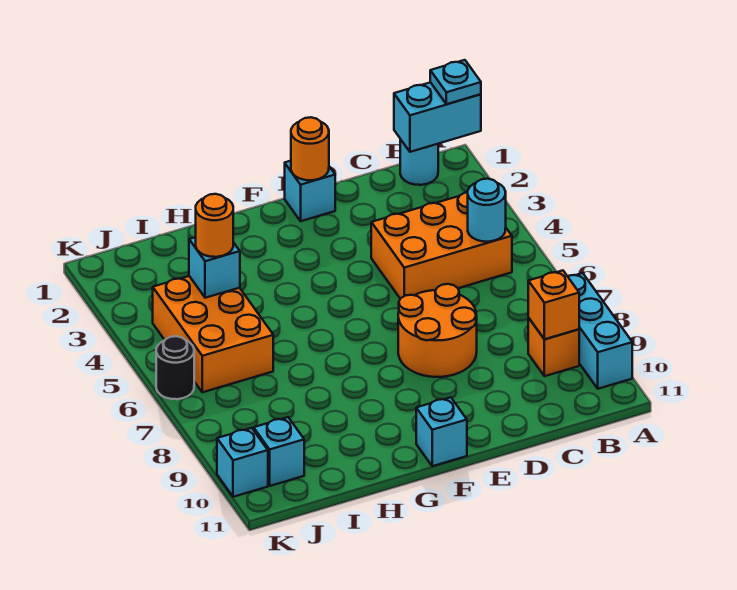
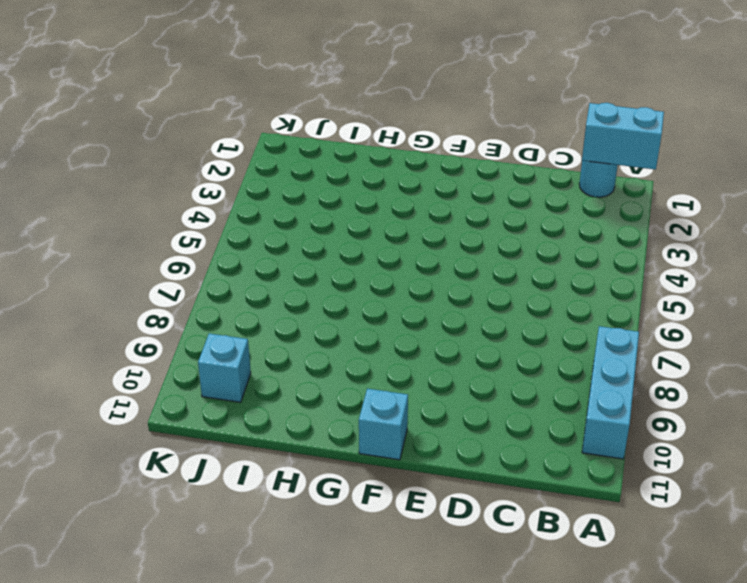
none -> orange brick B4:D5 level 1
none -> orange brick B9 level 1
none -> orange round brick D7:E8 level 1

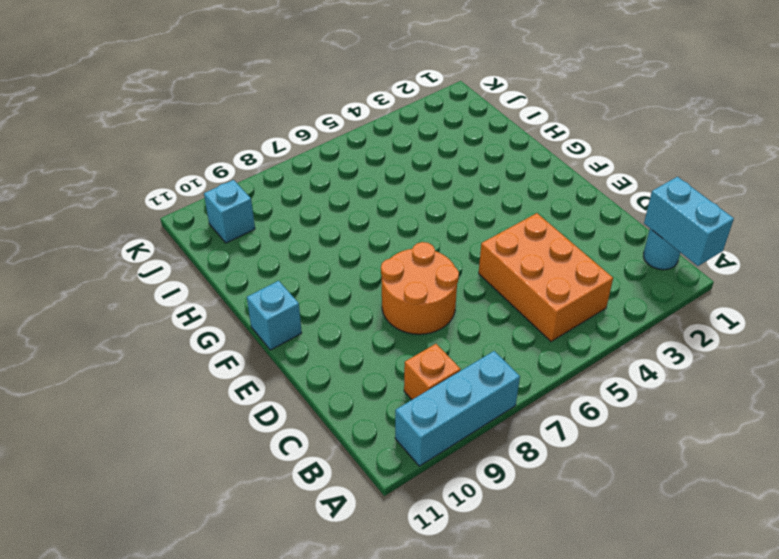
none -> cyan brick E1 level 1
none -> orange brick I4:J6 level 1
none -> black round brick K6 level 1

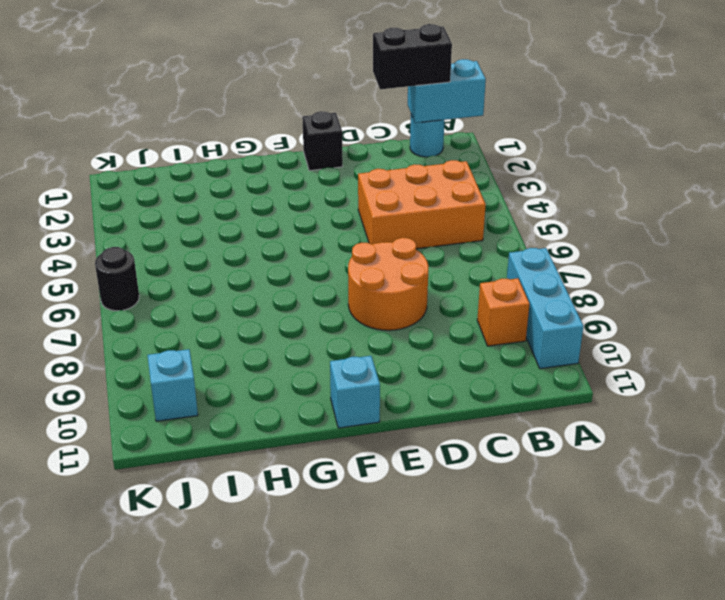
black brick B1:C1 level 3 -> none
black brick E1 level 1 -> cyan brick E1 level 1
none -> orange brick I4:J6 level 1
none -> cyan brick K10 level 1
none -> cyan round brick B5 level 2

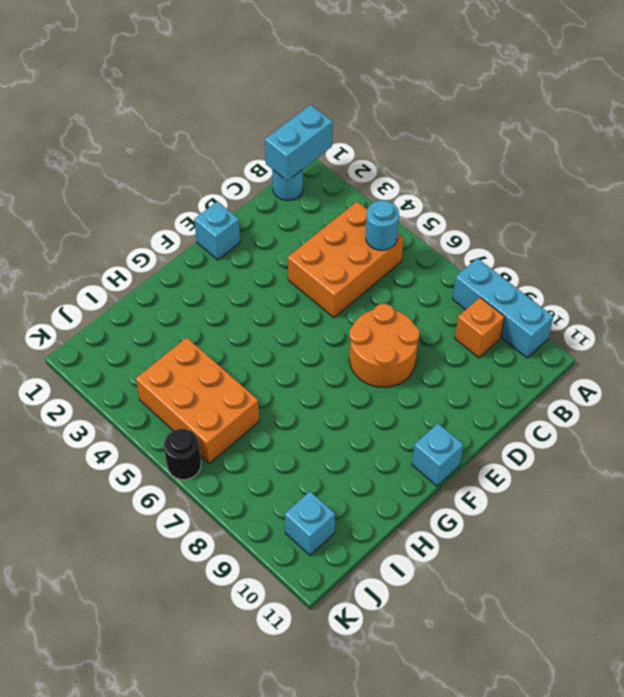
none -> cyan brick K10 level 1
none -> orange brick B9 level 2
none -> orange round brick E1 level 2

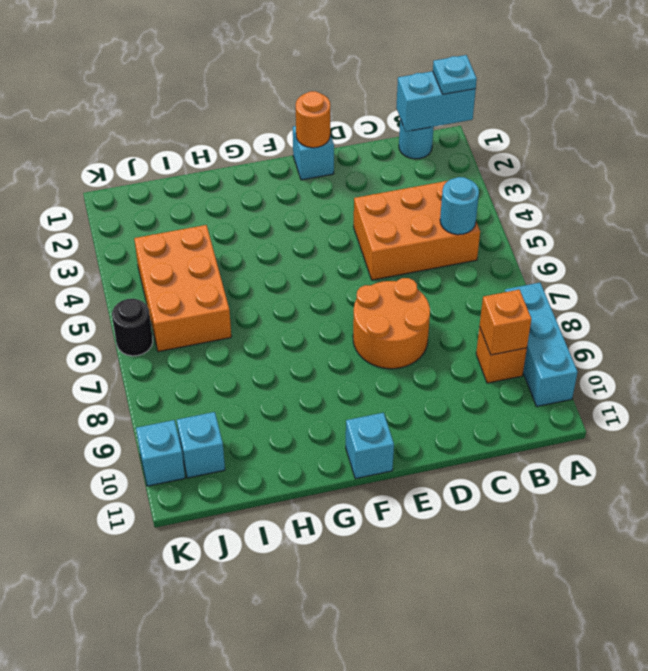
none -> cyan brick I4 level 2
none -> orange round brick I4 level 3

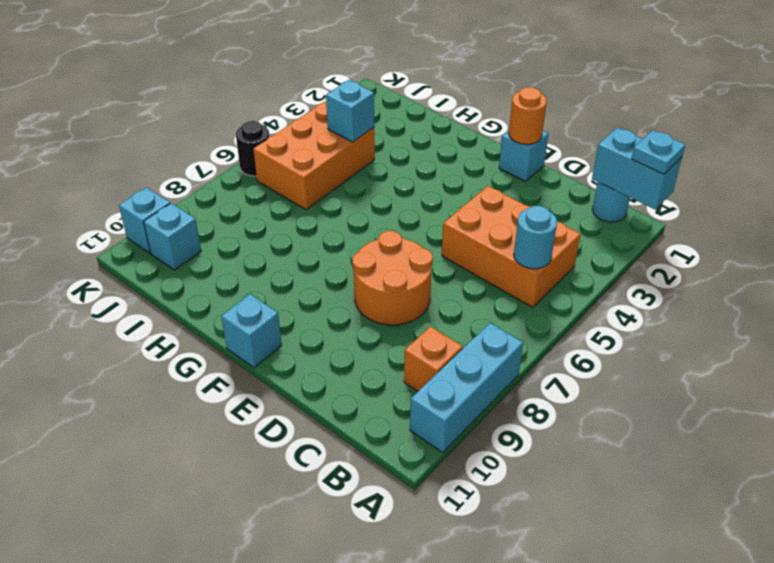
none -> orange brick B9 level 2
none -> orange round brick I4 level 3

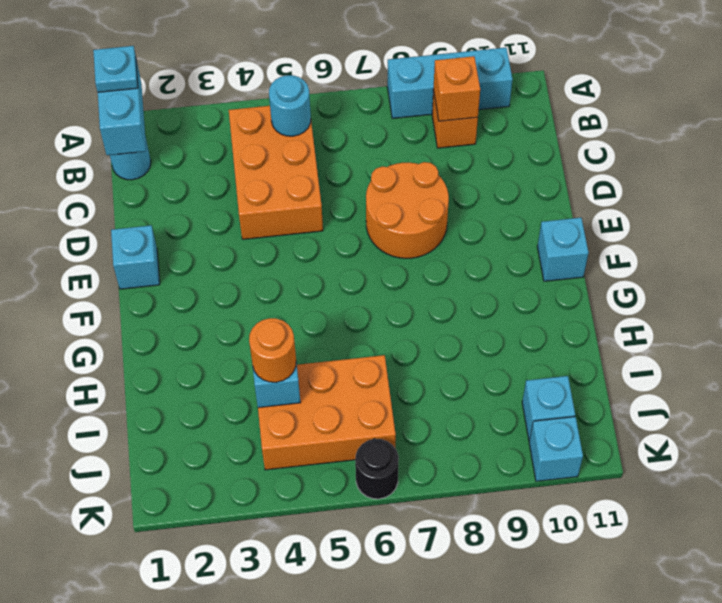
none -> orange round brick E1 level 2

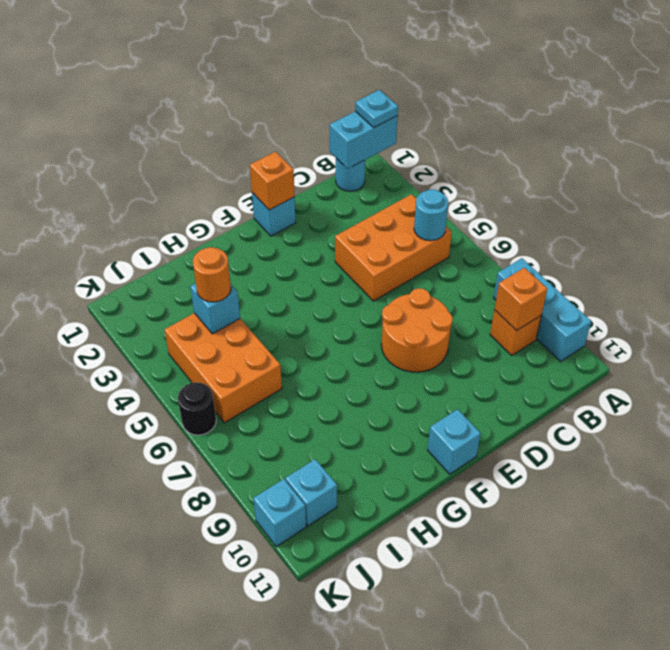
orange brick E1 level 2 -> orange round brick E1 level 2

